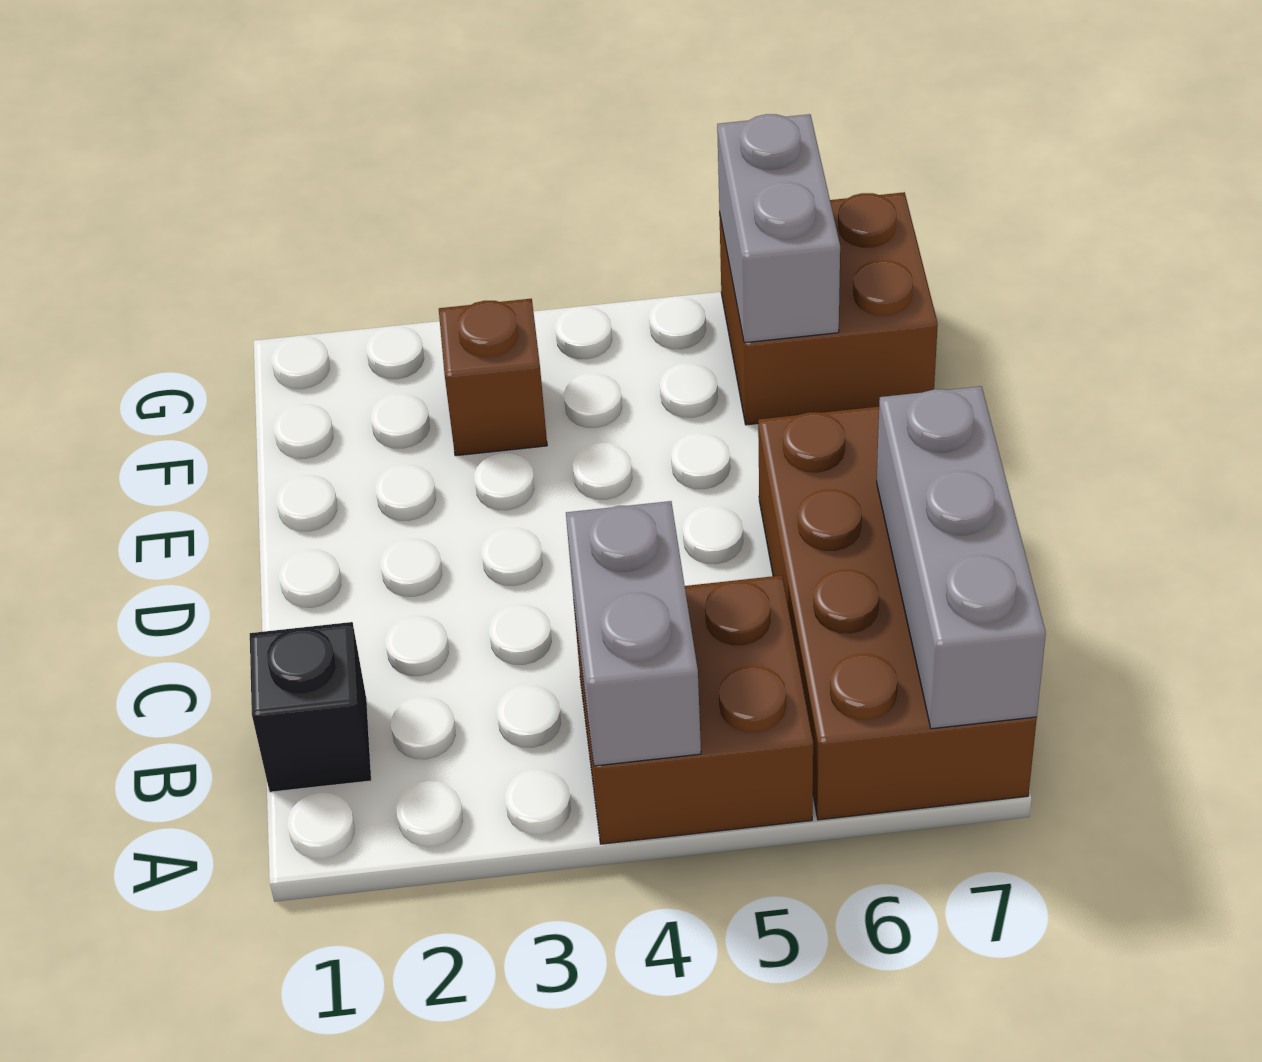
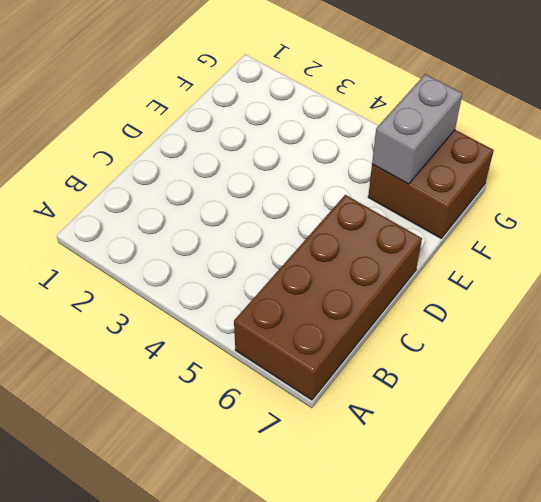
none -> brown brick A4:B5 level 1
none -> black brick B1 level 1

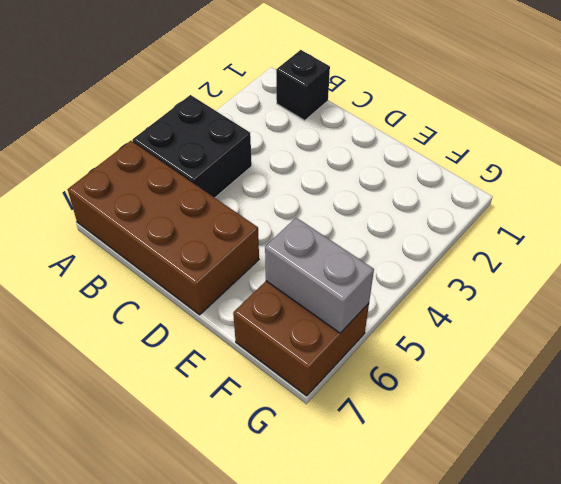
black brick A4:B5 level 1 -> brown brick A4:B5 level 1
none -> brown brick F3 level 1
none -> grey brick A4:B4 level 2

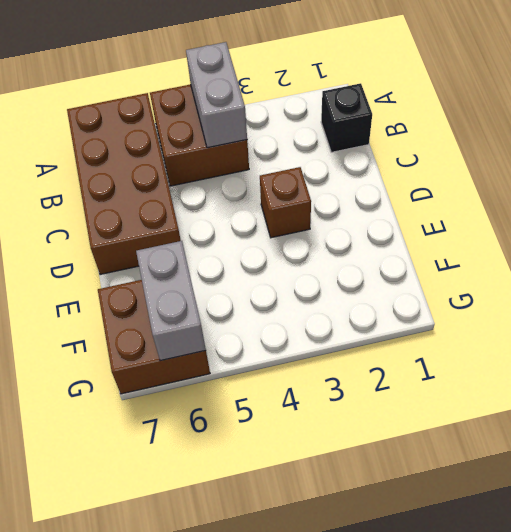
brown brick D3 level 1 -> brown brick F3 level 1
none -> grey brick A7:C7 level 2

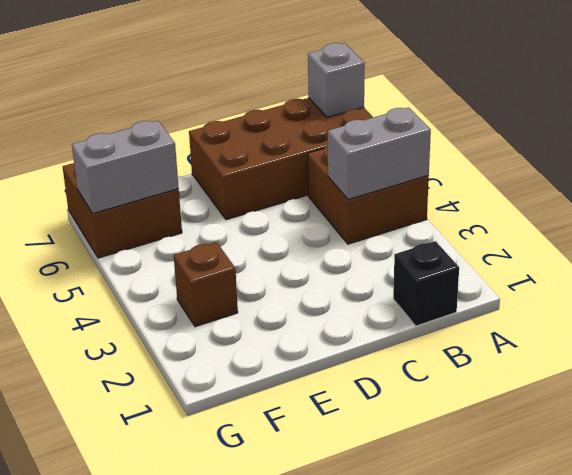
grey brick A7 level 2 -> grey brick A7:C7 level 2

